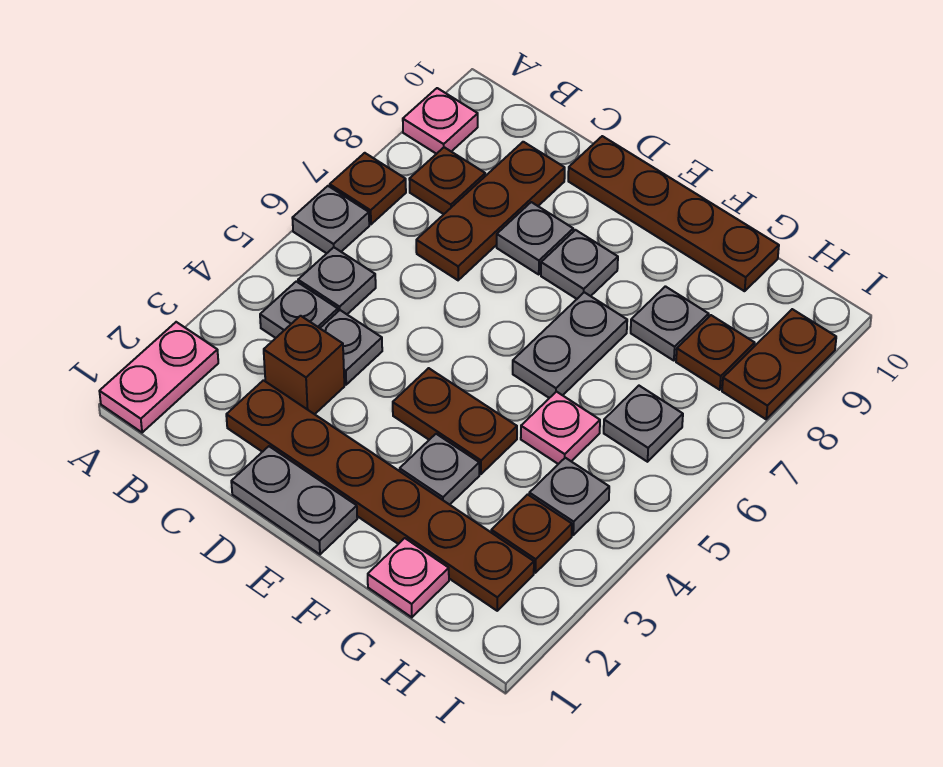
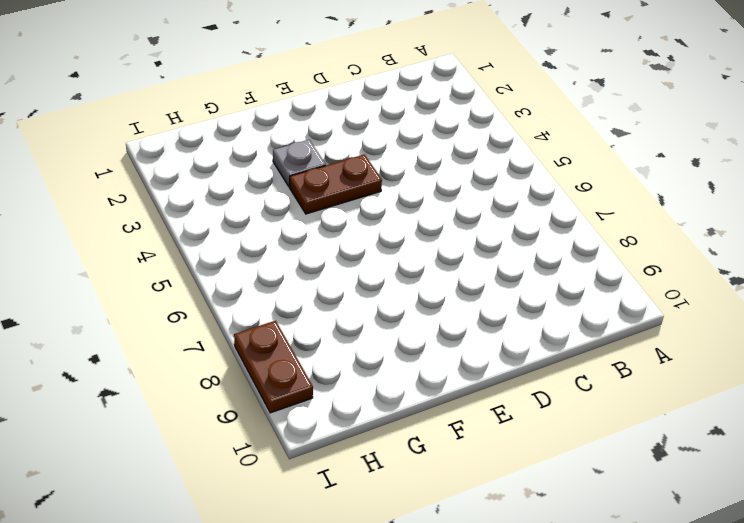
none -> pink plate A1:A2 level 1
none -> grey plate A6 level 1
none -> brown plate A7 level 1

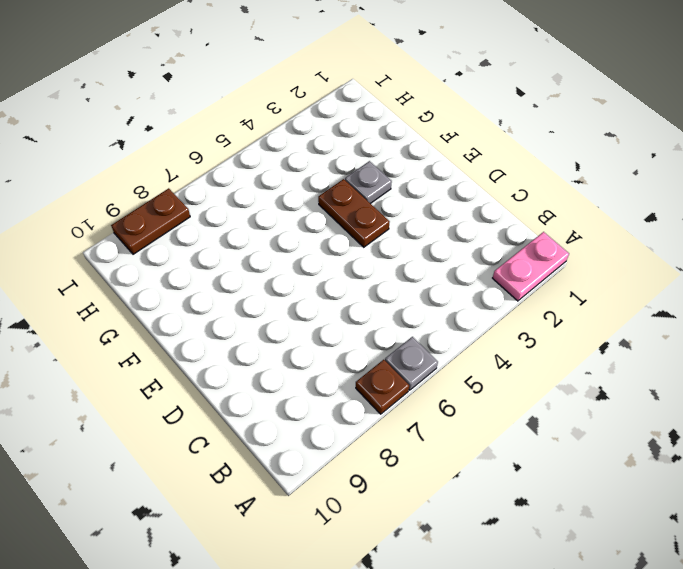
none -> pink plate A9 level 1
none -> grey plate B4 level 1
none -> grey plate B5 level 1

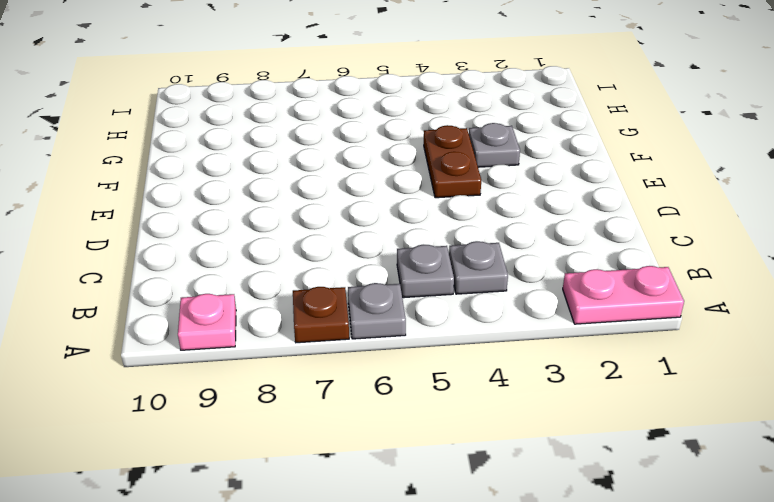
none -> brown plate B8 level 1
none -> brown plate C2:H2 level 1
none -> brown brick C3 level 1

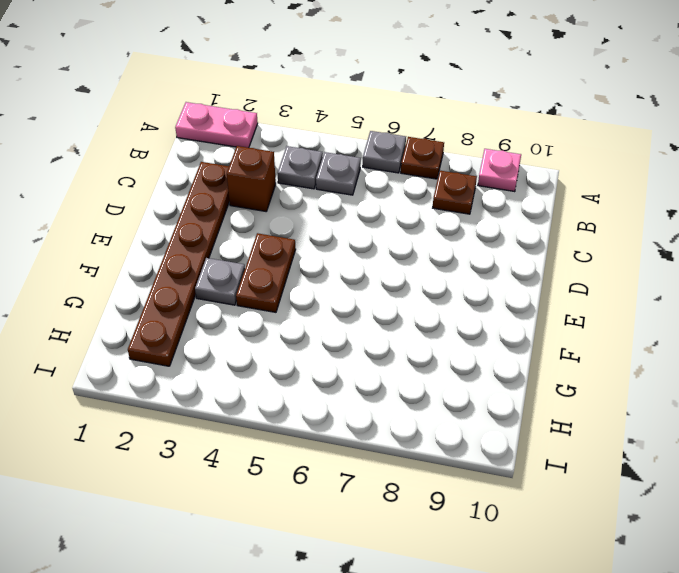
none -> grey plate C4 level 1
none -> brown plate C7:C9 level 1
none -> grey plate D1:E1 level 1

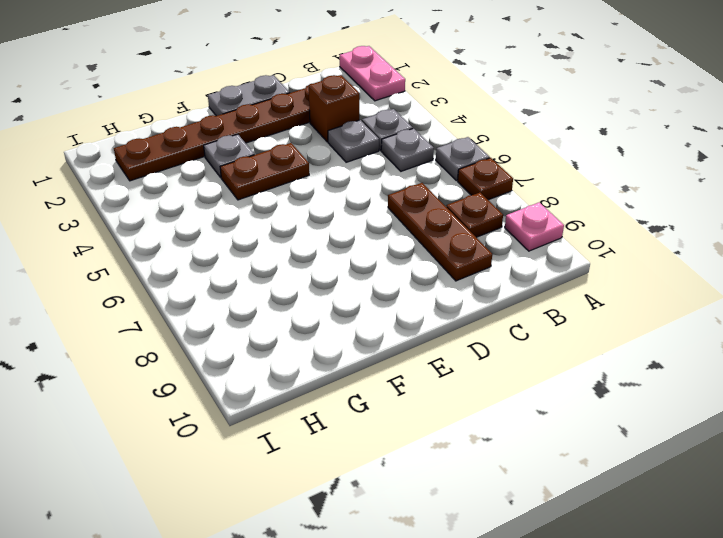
none -> grey plate D8 level 1
none -> brown plate D10:G10 level 1
none -> grey plate E8 level 1

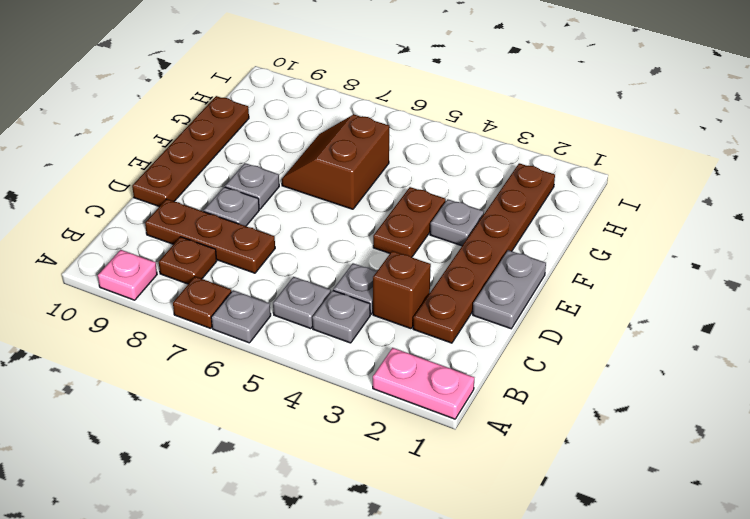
brown slope F6:G7 level 1 top 6 -> grey plate F6:F7 level 1
none -> pink plate G1 level 1
none -> pink plate G5 level 1
none -> grey plate G8 level 1

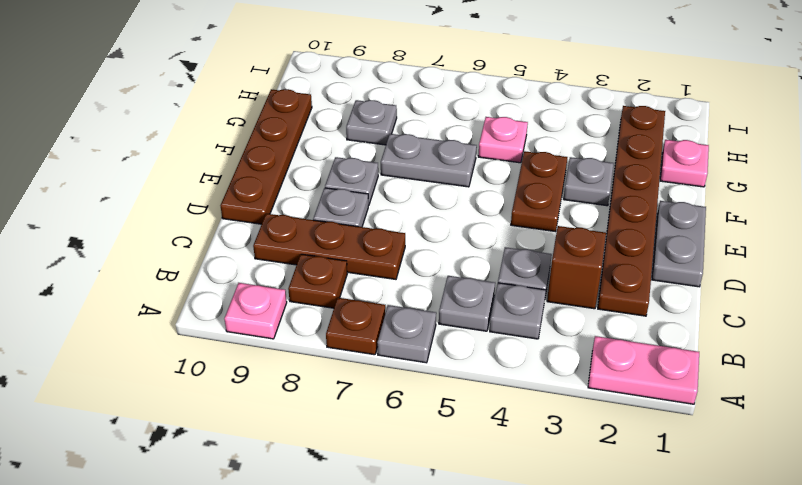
none -> brown plate H3 level 1
none -> grey plate H4 level 1
none -> grey plate H6 level 1

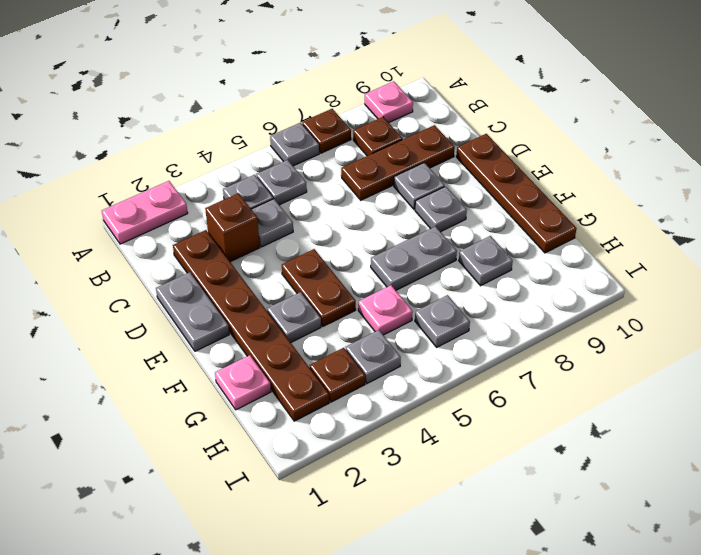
none -> brown plate H8 level 1
none -> brown plate I8:I9 level 1

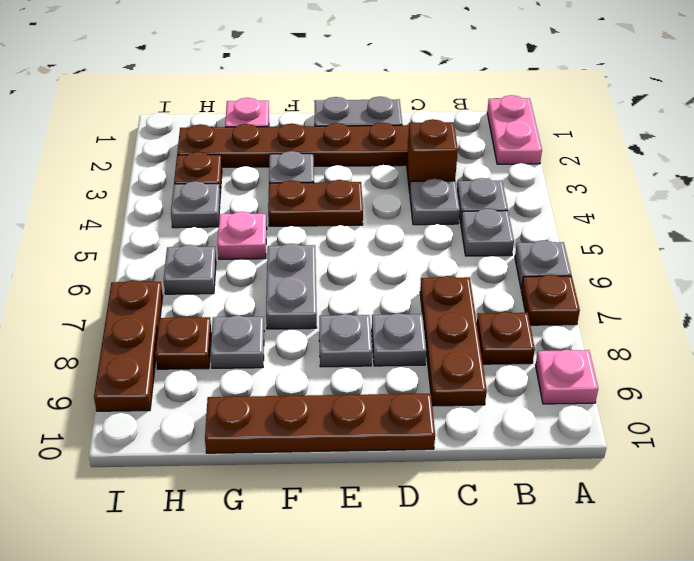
brown plate I7:I9 level 1 -> brown plate I8:I9 level 1

